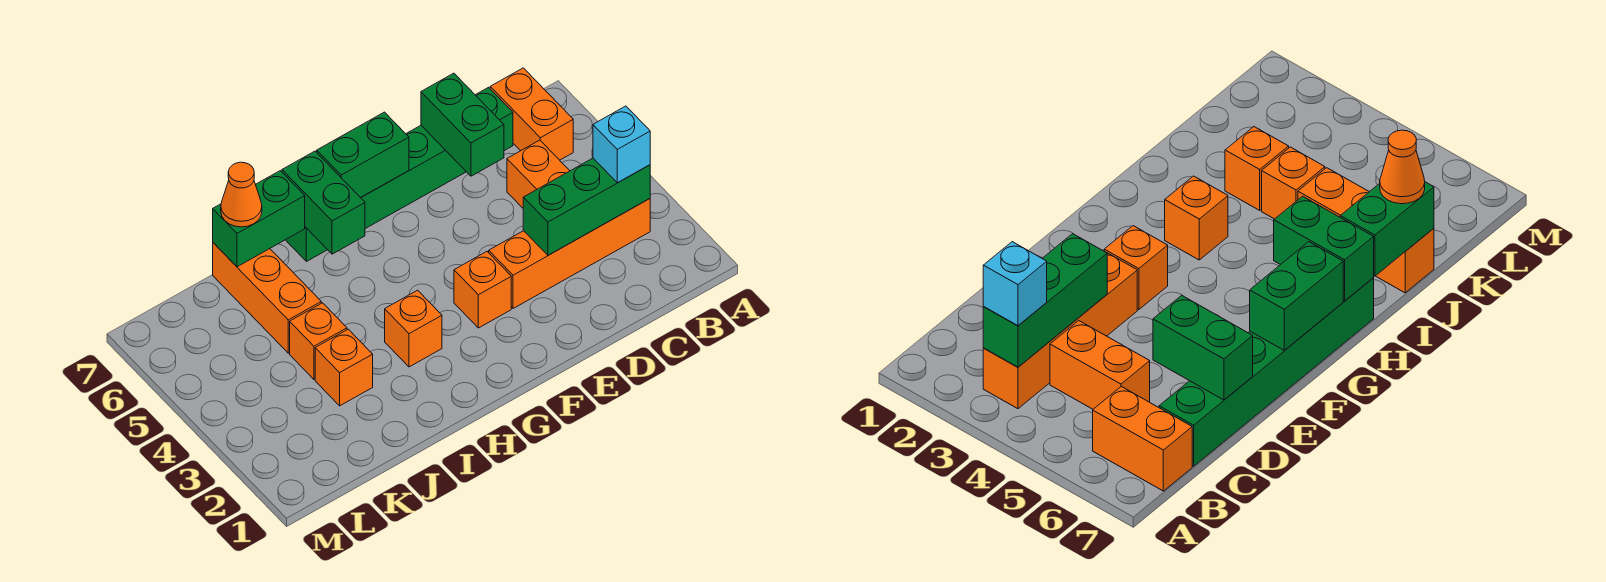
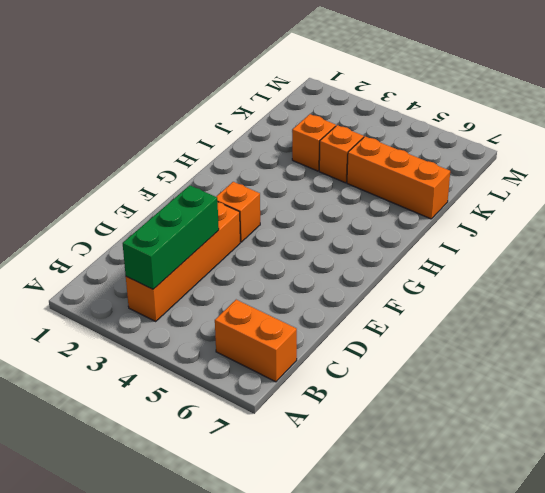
none -> orange brick C4:C5 level 1
none -> green brick C7:H7 level 1
none -> orange brick H3 level 1

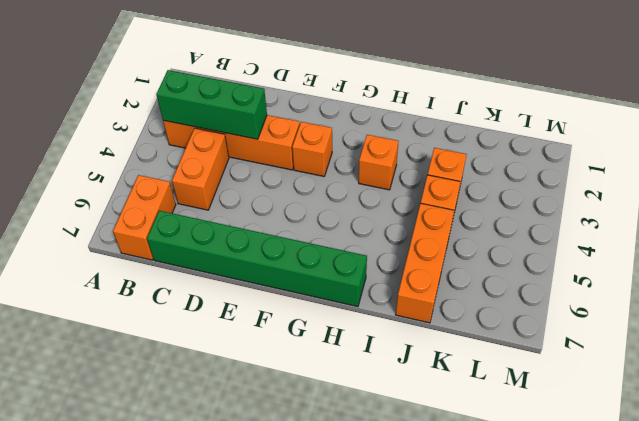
none -> green brick D6:D7 level 2
none -> green brick F7:G7 level 2
none -> green brick H6:H7 level 2

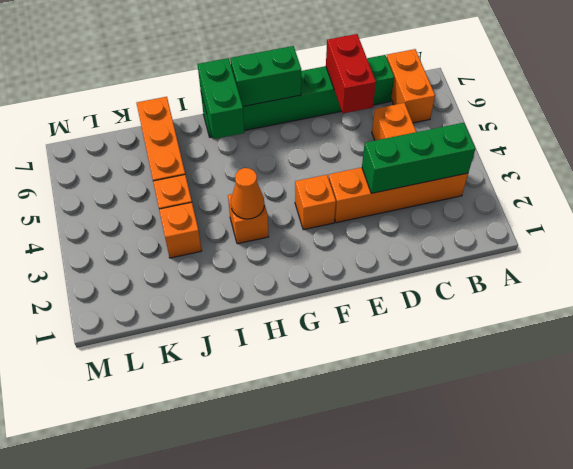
red brick D6:D7 level 2 -> green brick D6:D7 level 2
orange cone H3 level 2 -> orange cone J7 level 3
none -> green brick I7:J7 level 2
none -> cyan brick B3 level 3

